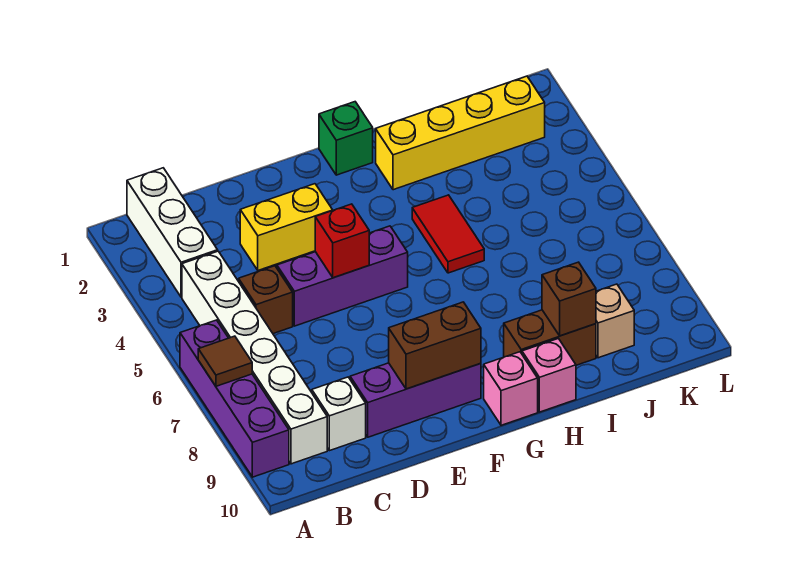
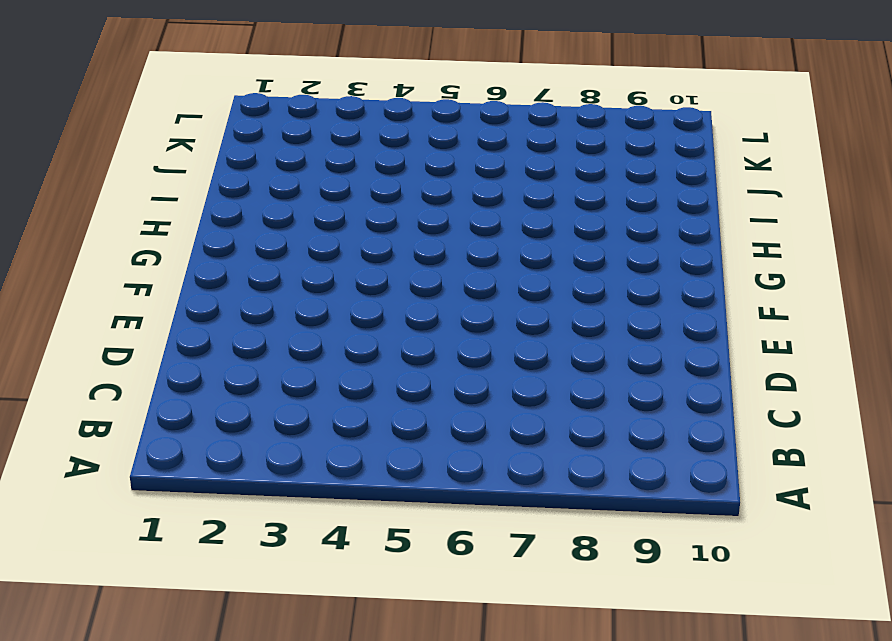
none -> purple brick A6:A9 level 1
none -> white brick B1:B3 level 1
none -> white brick B4:B9 level 1

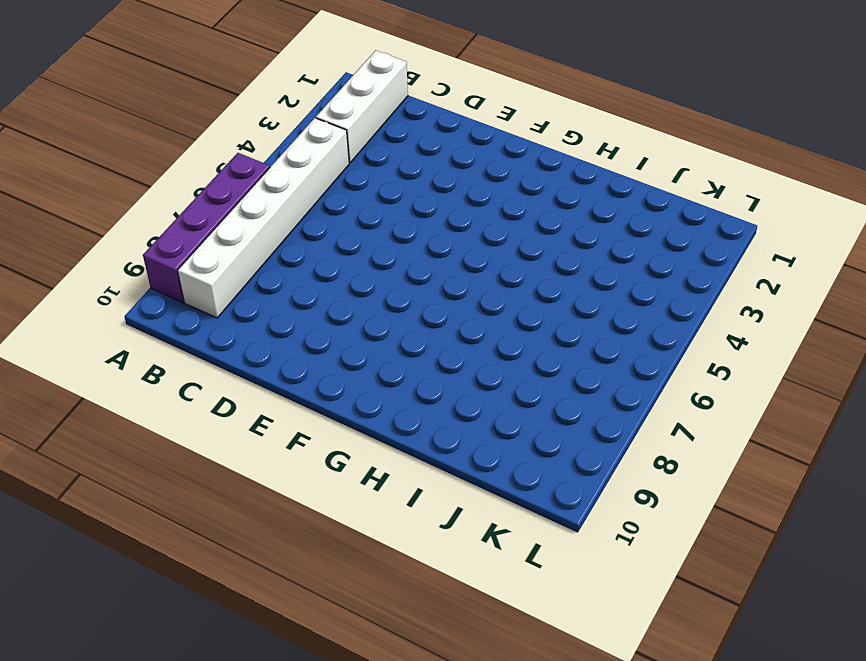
none -> brown brick C5 level 1
none -> white brick C9 level 1
none -> yellow brick D3:E3 level 1

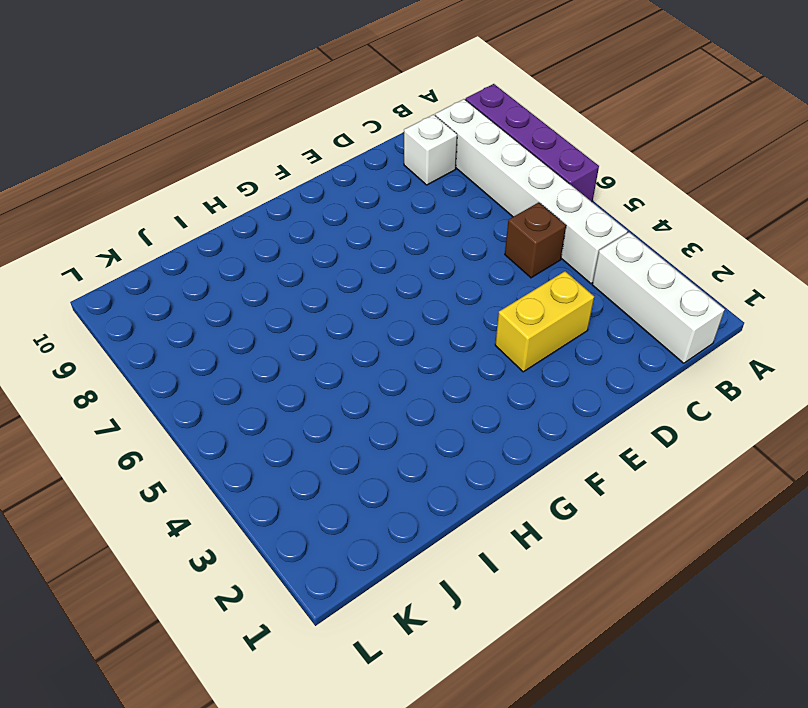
none -> purple brick D5:F5 level 1
none -> purple brick D9:F9 level 1
none -> green brick G1 level 1

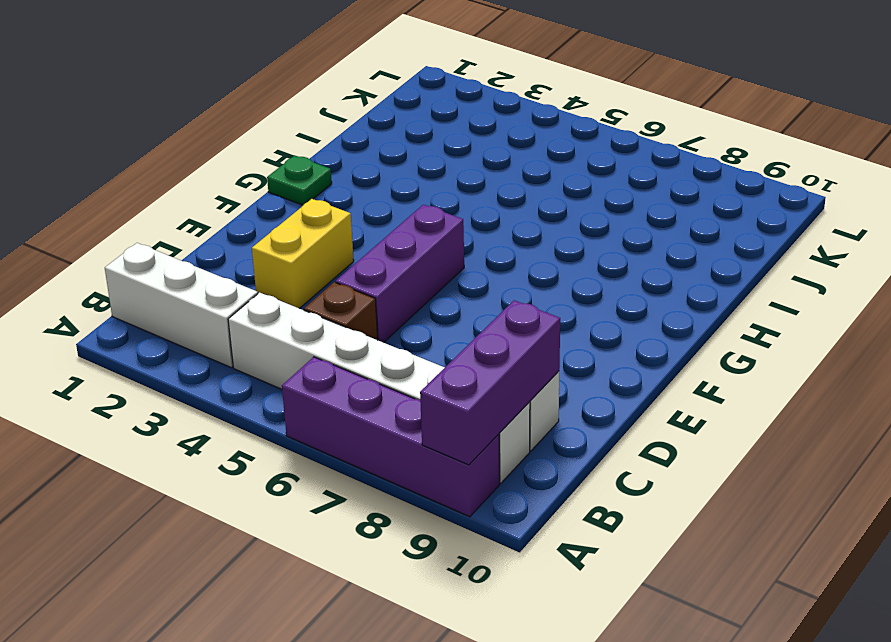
purple brick A9:C9 level 2 -> purple brick D9:F9 level 1
green plate G1 level 1 -> green brick G1 level 1
none -> pink brick G10 level 1
none -> yellow brick H2:K2 level 1
none -> red tile H4:H5 level 1

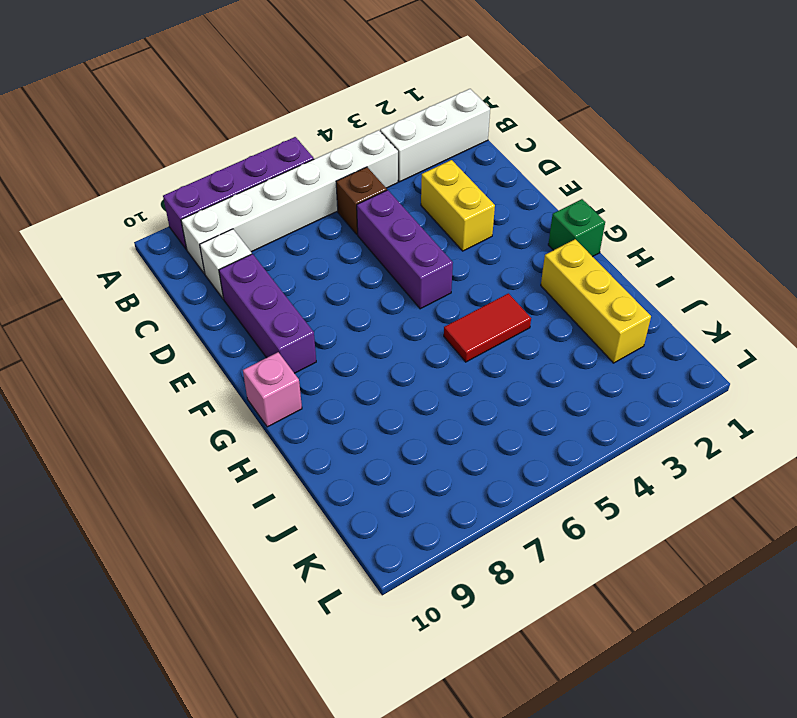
yellow brick H2:J2 level 1 -> yellow brick H2:K2 level 1
none -> brown brick H9:I9 level 1
none -> pink brick H10 level 1
none -> tan brick J9 level 1

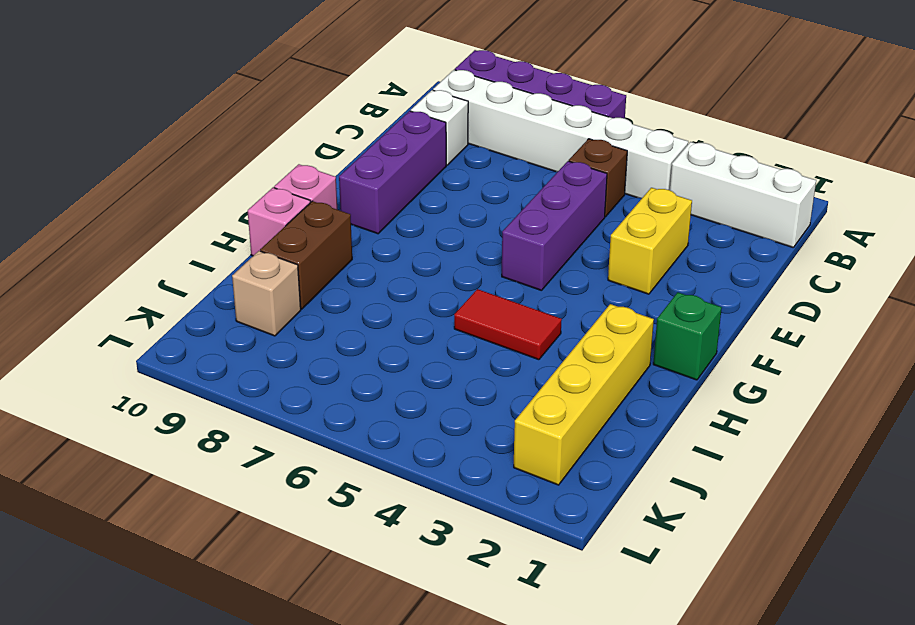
none -> brown tile A7 level 2
none -> red brick E5 level 2
none -> brown brick E9:F9 level 2

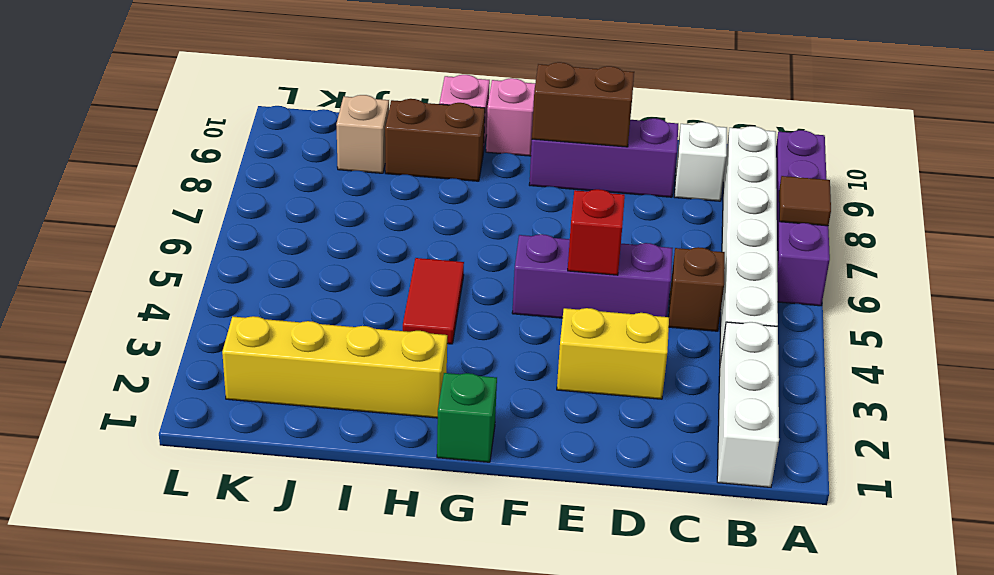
none -> brown brick I9 level 2

